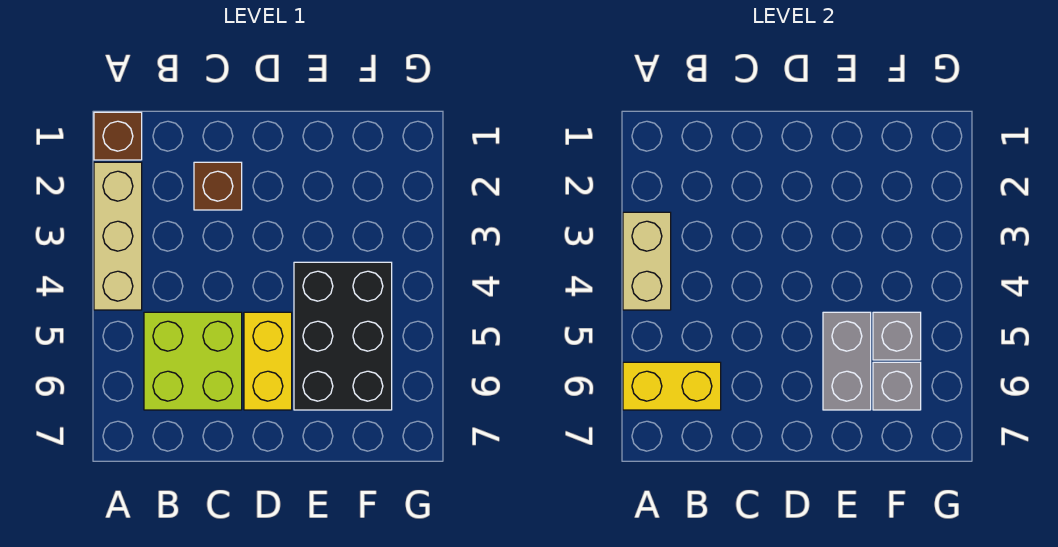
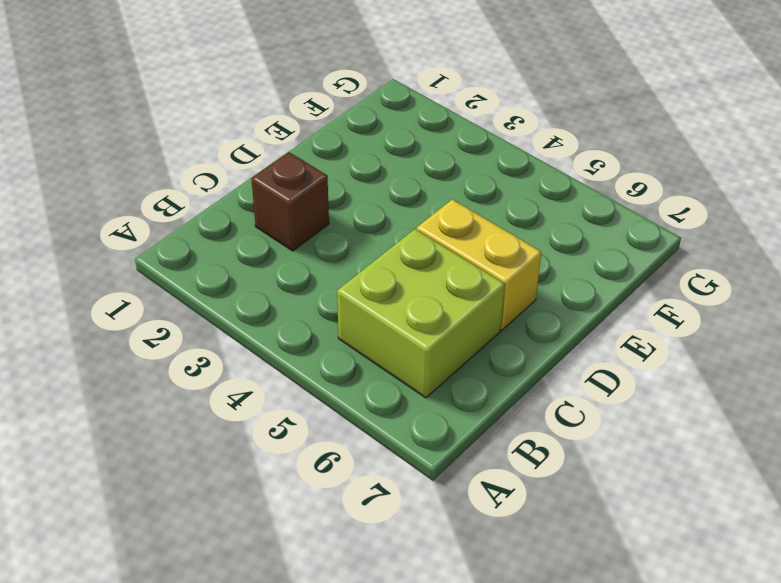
none -> brown brick A1 level 1
none -> tan brick A2:A4 level 1

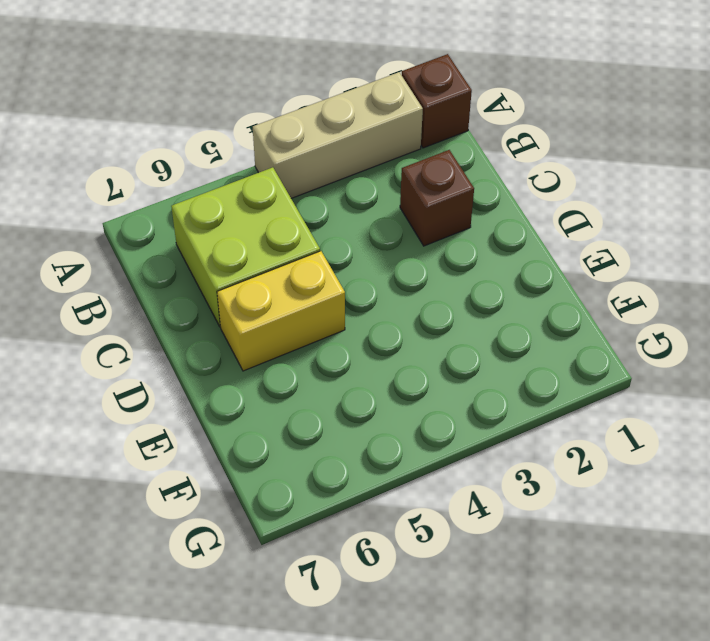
none -> black brick E4:F6 level 1
none -> tan brick A3:A4 level 2

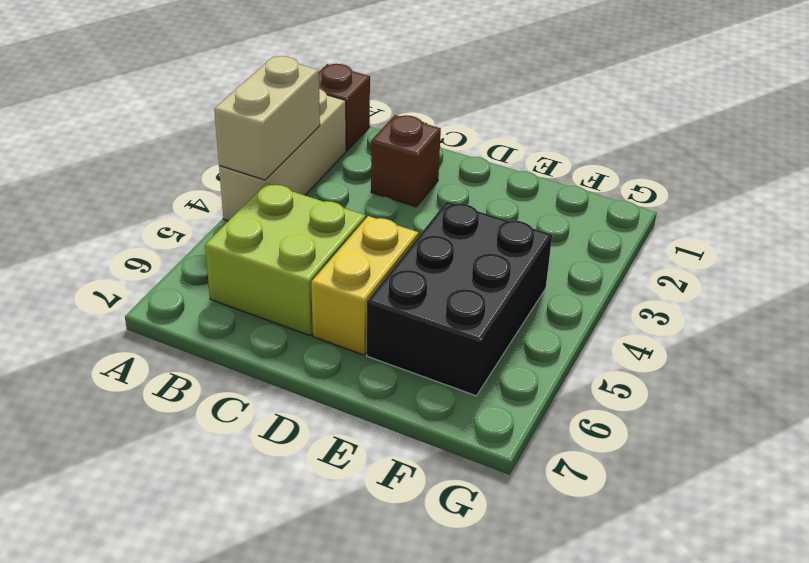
none -> yellow brick A6:B6 level 2
none -> grey brick E5:E6 level 2

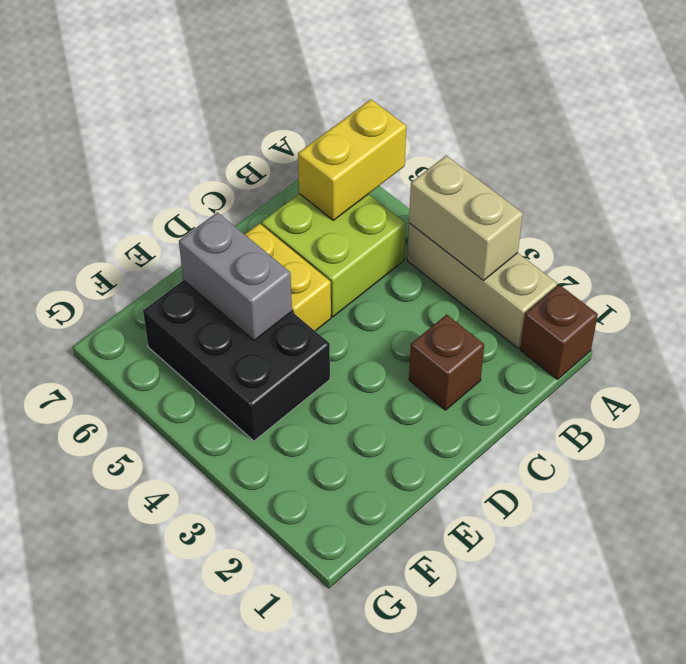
none -> grey brick F5 level 2
none -> grey brick F6 level 2

